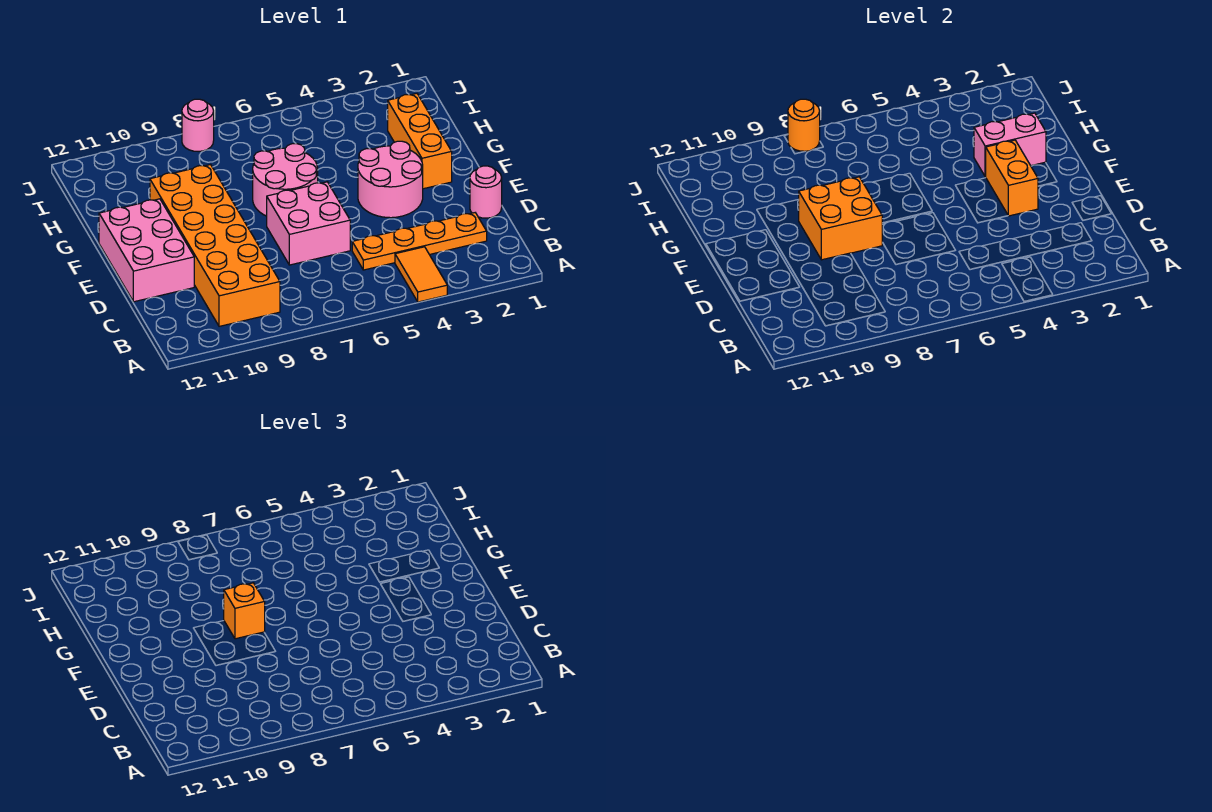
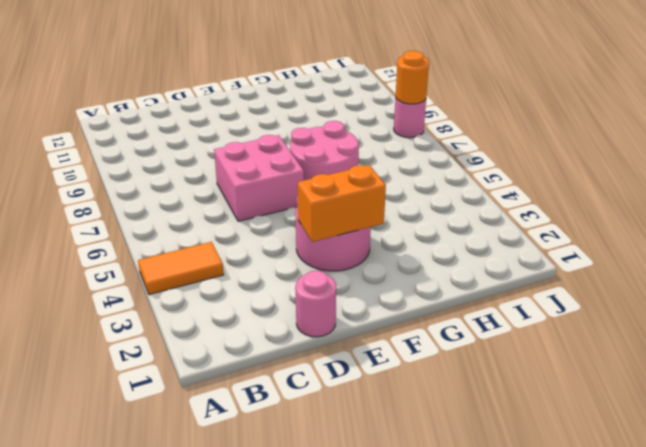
none -> orange brick B9:G10 level 1
none -> orange plate C2:C5 level 1
none -> pink brick D11:F12 level 1

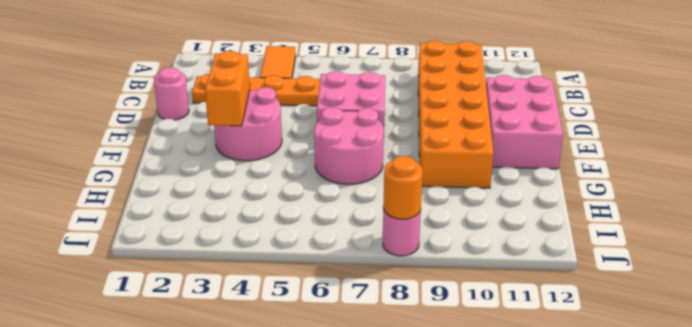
none -> orange brick F2:H2 level 1
none -> orange brick E8:F9 level 2
none -> pink brick G2:G3 level 2

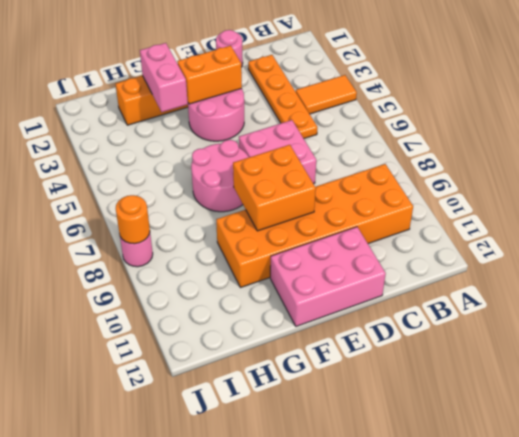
none -> orange brick F8 level 3

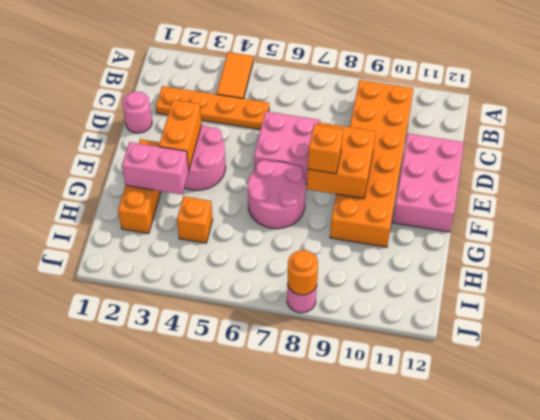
orange brick H4 level 1 -> none

